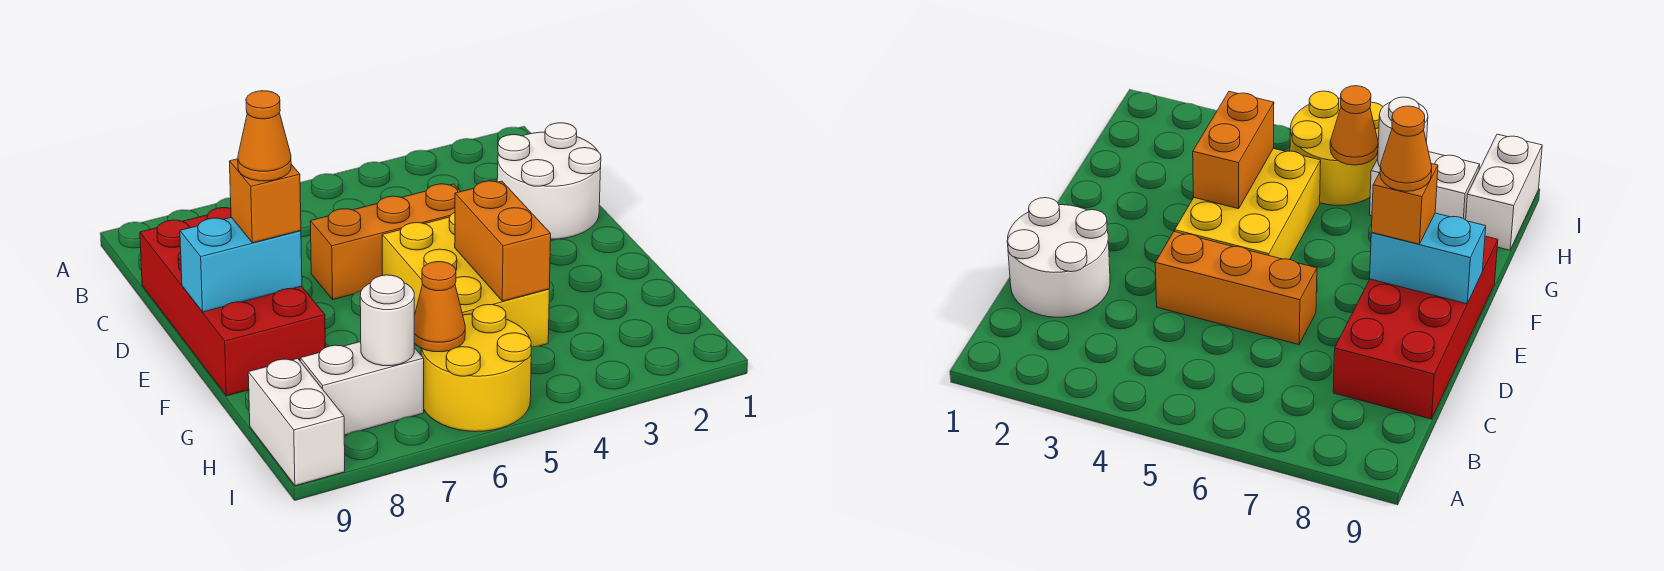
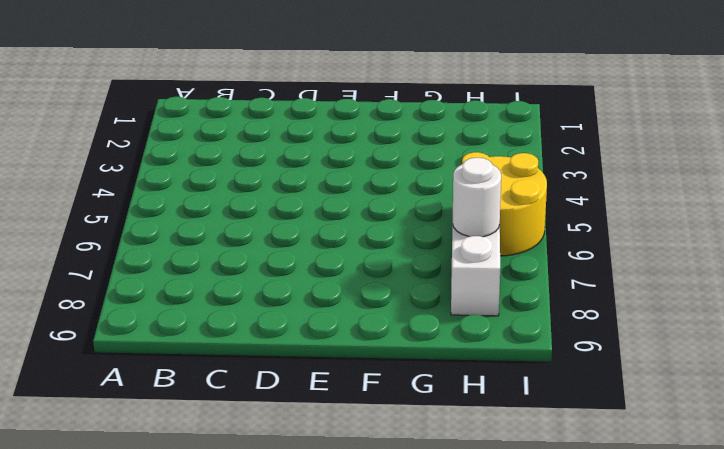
none -> white round brick C1:D2 level 1
none -> red brick C8:F9 level 1
none -> orange brick D4:D6 level 1

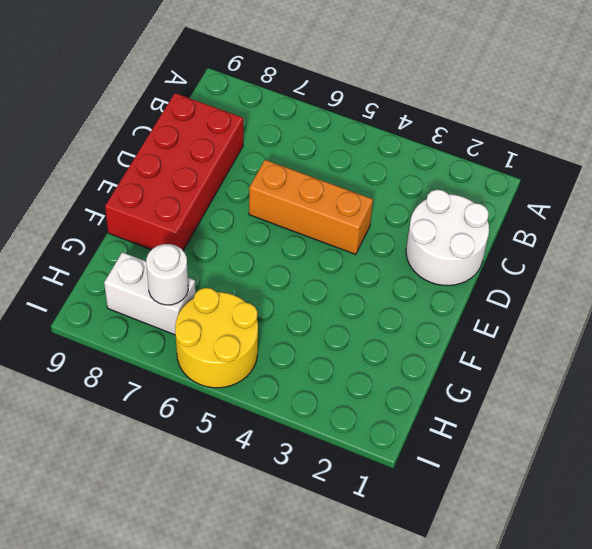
none -> yellow brick E4:G5 level 1
none -> white brick H9:I9 level 1
none -> cyan brick E8:E9 level 2

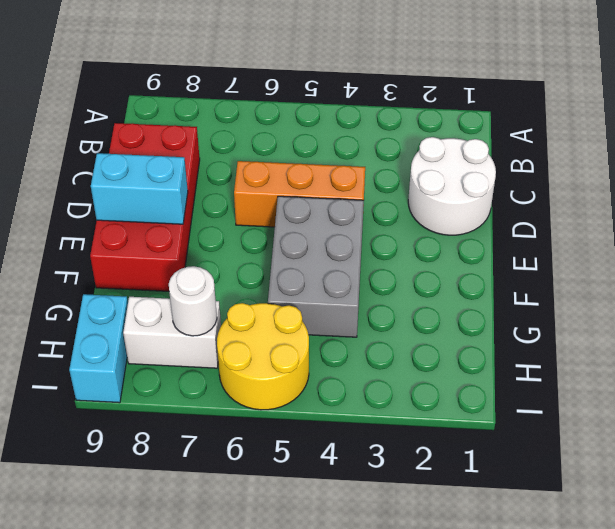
grey brick E4:G5 level 1 -> yellow brick E4:G5 level 1
cyan brick H9:I9 level 1 -> white brick H9:I9 level 1
none -> orange brick F4:G4 level 2
none -> orange cone H6 level 2
none -> orange brick E8 level 3

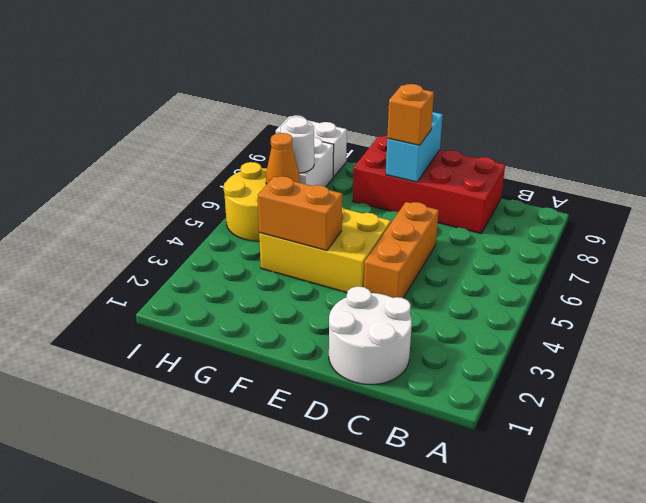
none -> orange cone E8 level 4

